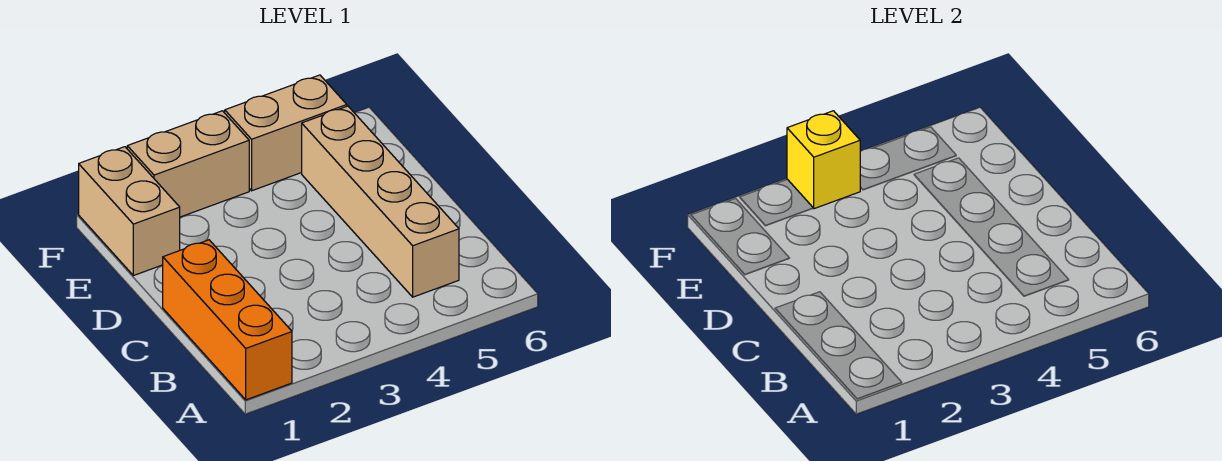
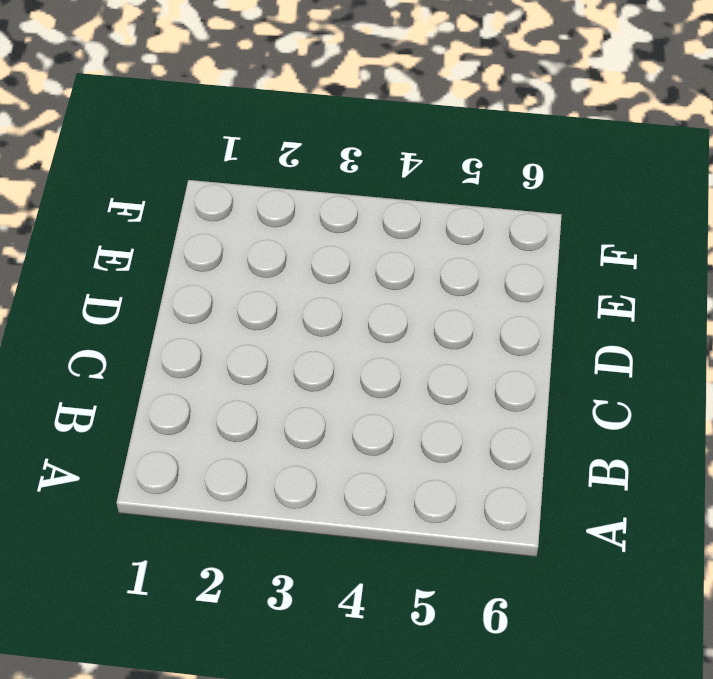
none -> orange brick A1:C1 level 1
none -> tan brick B5:E5 level 1

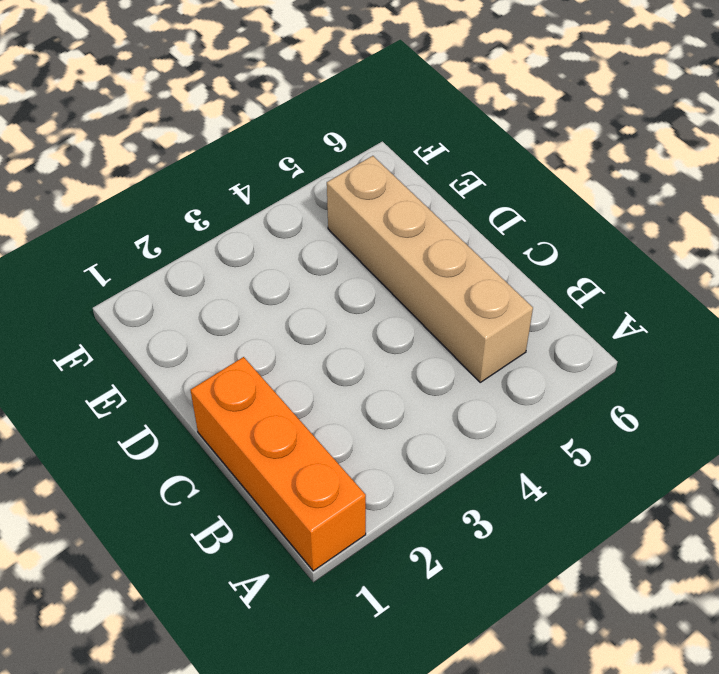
none -> tan brick E1:F1 level 1
none -> tan brick F2:F3 level 1

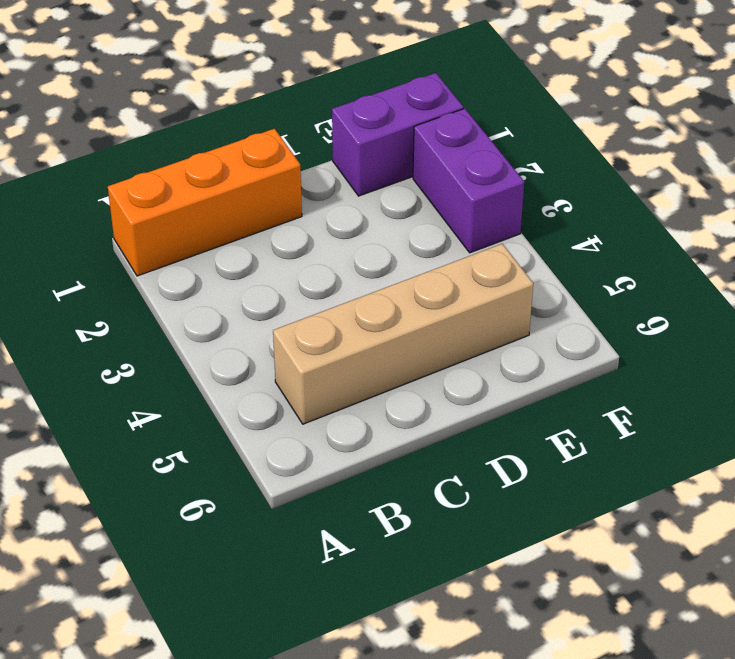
purple brick E1:F1 level 1 -> tan brick E1:F1 level 1
purple brick F2:F3 level 1 -> tan brick F2:F3 level 1
none -> tan brick F4:F5 level 1
none -> yellow brick F3 level 2

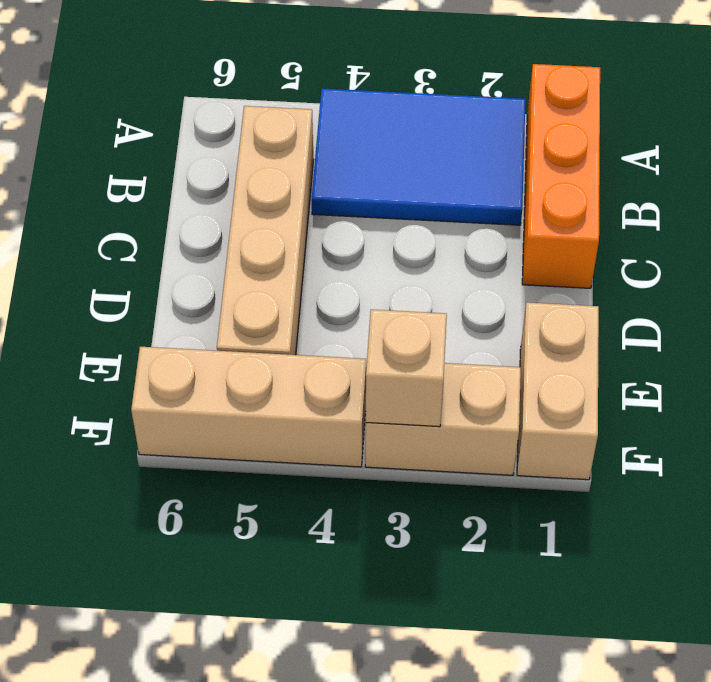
blue tile A2:B4 level 1 -> none
tan brick F3 level 2 -> yellow brick F3 level 2
tan brick F4:F6 level 1 -> tan brick F4:F5 level 1

